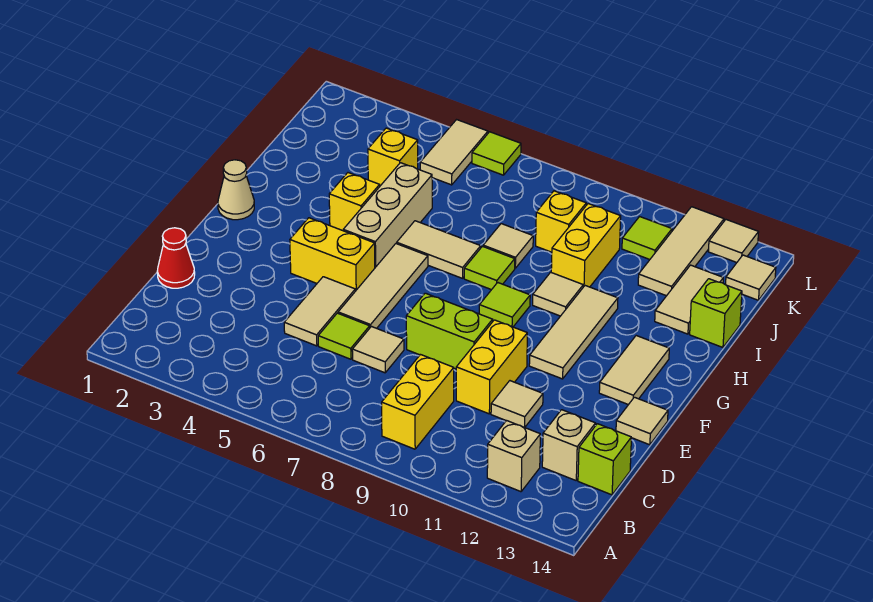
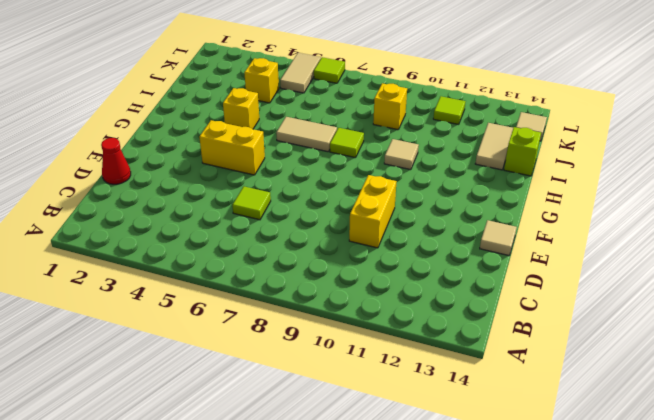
none -> yellow brick B9:C9 level 1
none -> tan brick B12 level 1
none -> tan brick C13 level 1
none -> lime brick C14 level 1

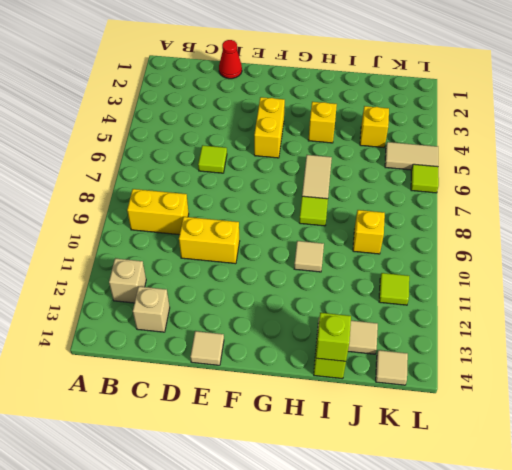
lime brick I14 level 2 -> lime brick C14 level 1
none -> tan tile D5:E5 level 1
none -> tan tile D7 level 1
none -> tan tile D11 level 1
none -> tan tile E6:G6 level 1

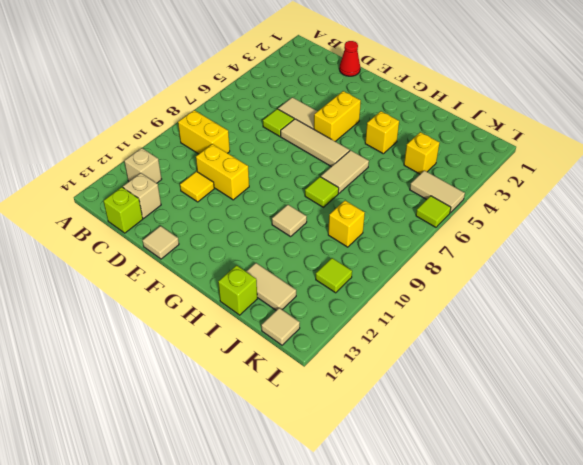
yellow tile D11 level 1 -> tan tile D11 level 1
none -> tan tile D7 level 1
none -> lime brick E8:E9 level 1
none -> tan tile F11:H11 level 1
none -> tan tile F13:G13 level 1

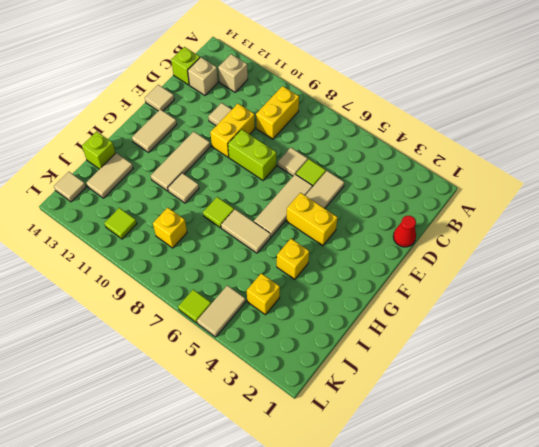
none -> tan cone G1 level 1
none -> tan brick G5:I5 level 1
none -> lime tile G9 level 1
none -> tan tile I8 level 1

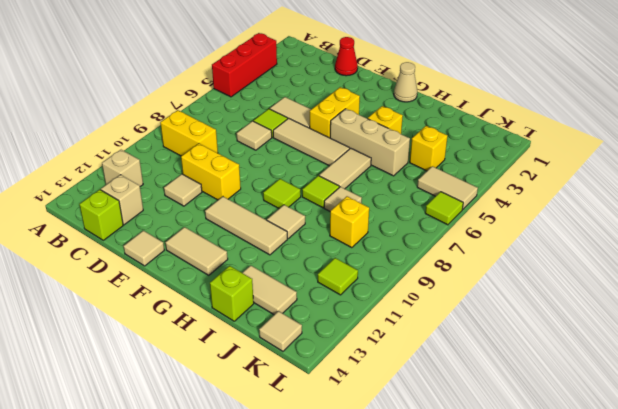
red brick A3:A5 level 1 -> none
none -> lime brick E8:E9 level 1
none -> yellow brick I10:J10 level 1
none -> tan tile J12:L12 level 1
none -> tan tile L13 level 1

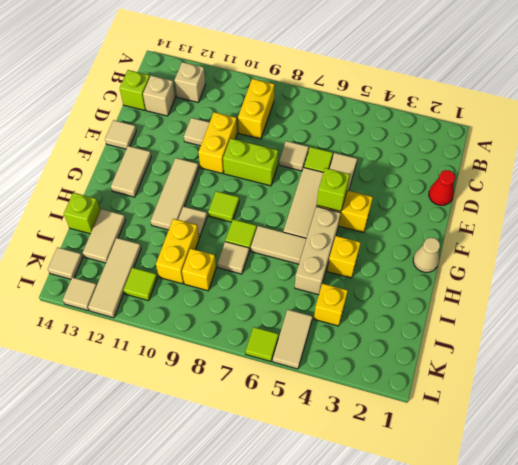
lime brick F5 level 2 -> none

